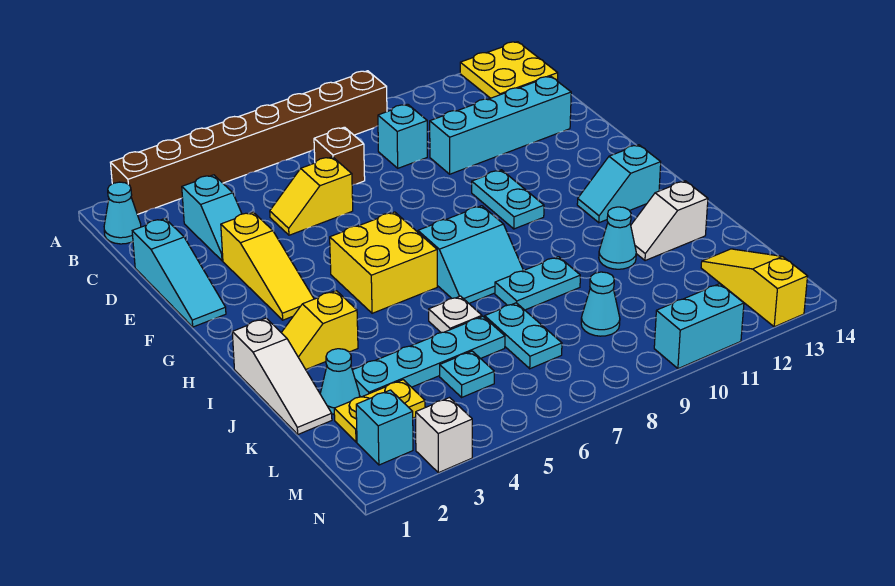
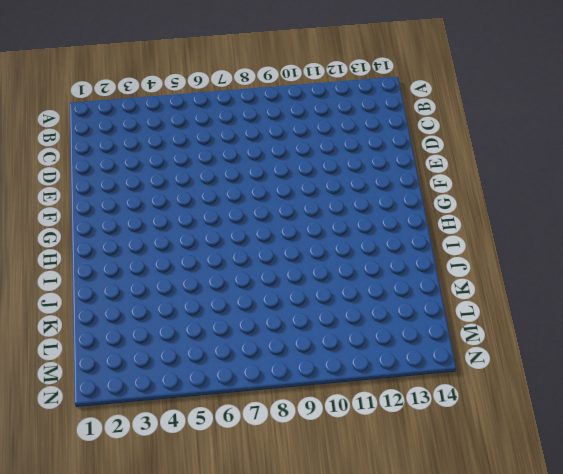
none -> brown brick A2:A9 level 1
none -> yellow plate A13:B14 level 1
none -> cyan cone B1 level 1
none -> cyan slope C3:D3 level 1 top C

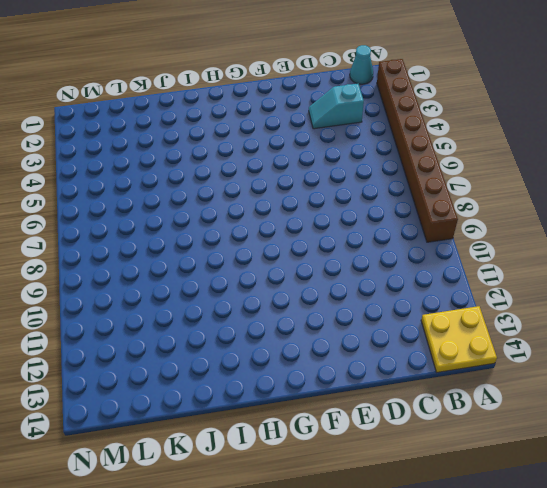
none -> brown brick C7 level 1
none -> cyan brick C9 level 1
none -> cyan slope D1:F1 level 1 top D
none -> yellow slope D5:D6 level 1 top 6

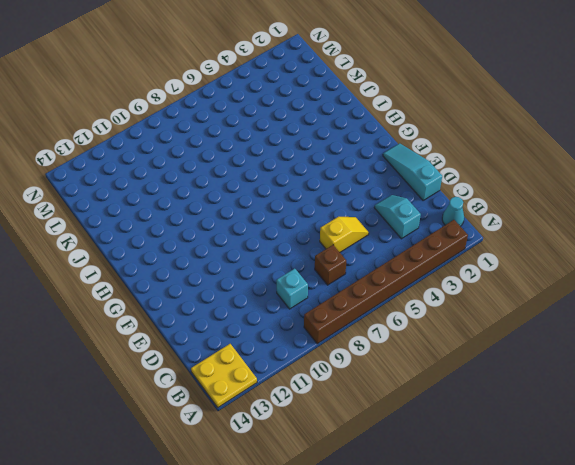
none -> cyan brick D10:D13 level 1
none -> yellow slope E3:G3 level 1 top E
none -> cyan plate F10:G10 level 1
none -> yellow brick G5:H6 level 1

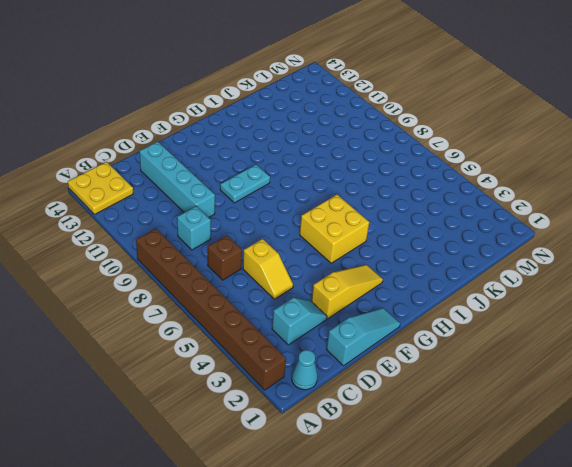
none -> cyan slope H7:I8 level 1 top H
none -> cyan slope H12:H13 level 1 top 13
none -> white slope I1:K1 level 1 top I
none -> yellow slope I2:I3 level 1 top 3

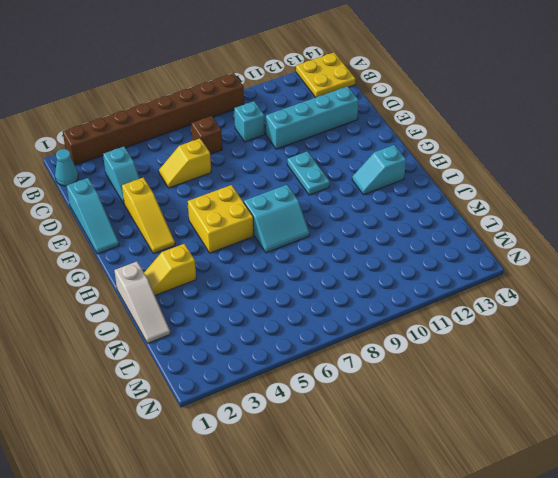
none -> white plate J6 level 1
none -> cyan plate J8:J9 level 1
none -> cyan cone J11 level 1
none -> white slope J12:J13 level 1 top 13

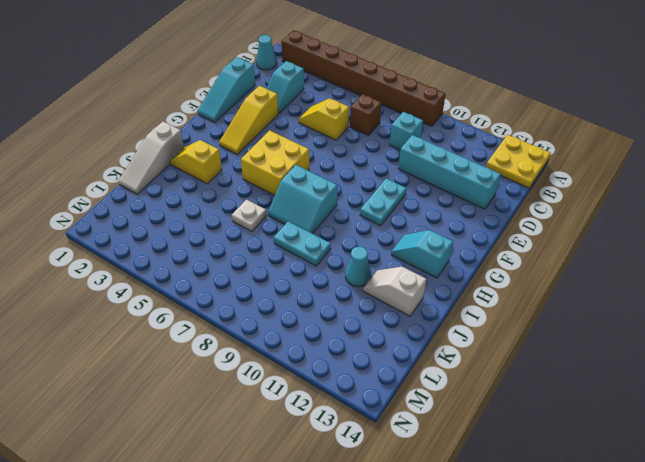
none -> cyan cone K2 level 1
none -> cyan plate K3:K6 level 1
none -> cyan plate K7:L7 level 1
none -> yellow plate L2:L3 level 1

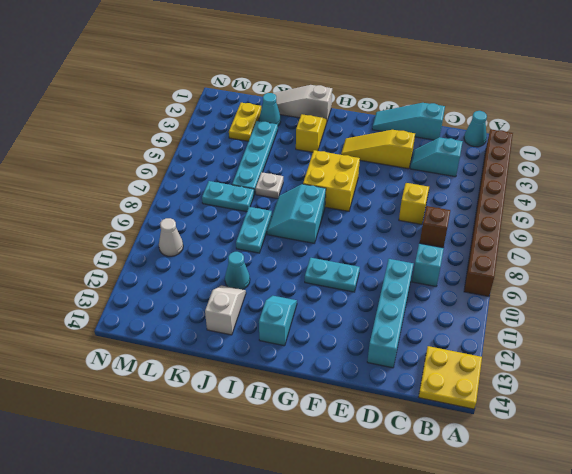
white cone M10 level 1 -> none
none -> cyan plate L5 level 1
none -> cyan cone L9 level 1
none -> yellow slope L13:N13 level 1 top N
none -> cyan brick M2 level 1

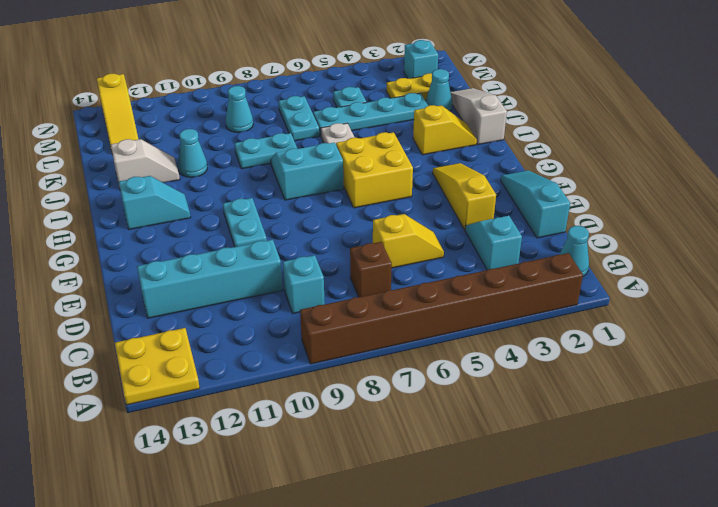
none -> white brick N3 level 1
none -> cyan brick N10:N11 level 1

